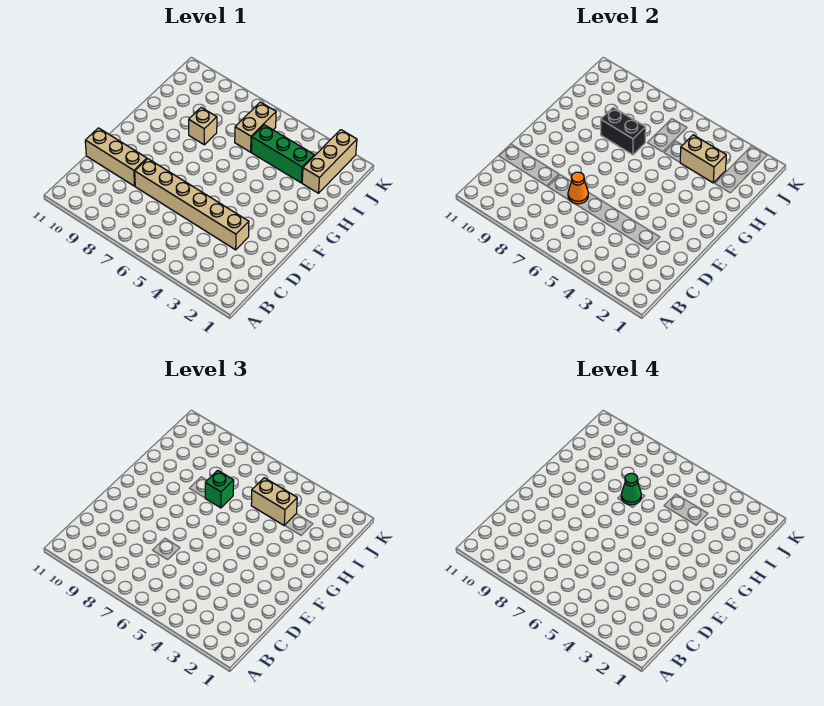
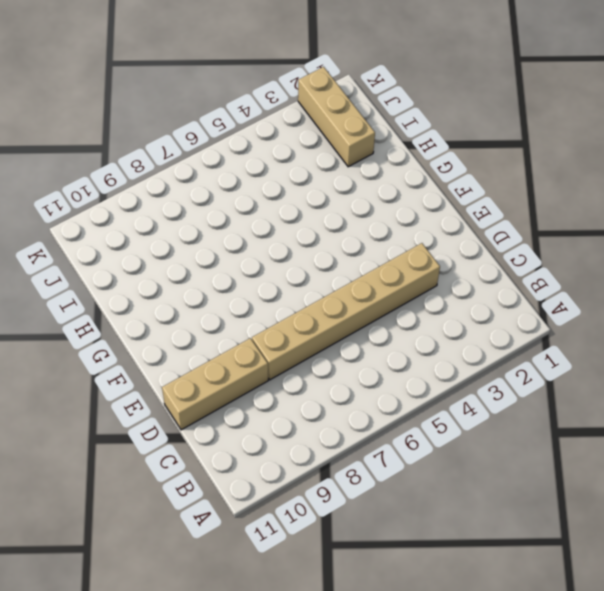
none -> tan brick H8 level 1
none -> green brick I3:I5 level 1
none -> tan brick I6:J6 level 1

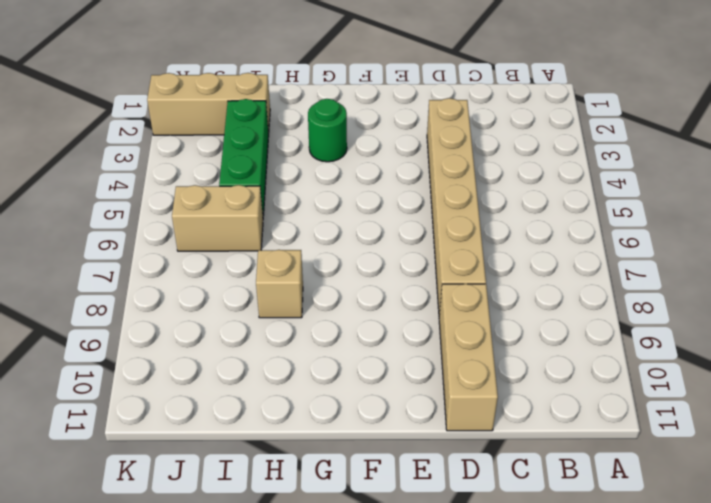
green round brick G3 level 1 -> none
none -> orange cone D7 level 2
none -> black brick H7:H8 level 2
none -> tan brick I3:I4 level 2

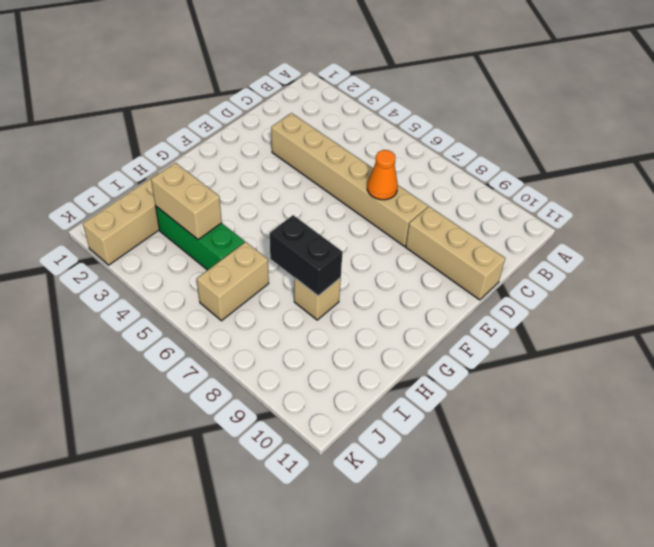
none -> green brick H7 level 3
none -> tan brick I4:I5 level 3
none -> green cone H7 level 4

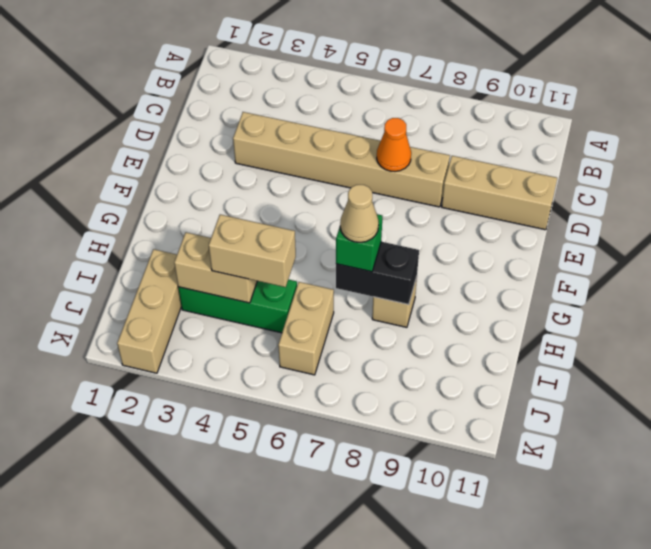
tan cone H7 level 4 -> green cone H7 level 4

